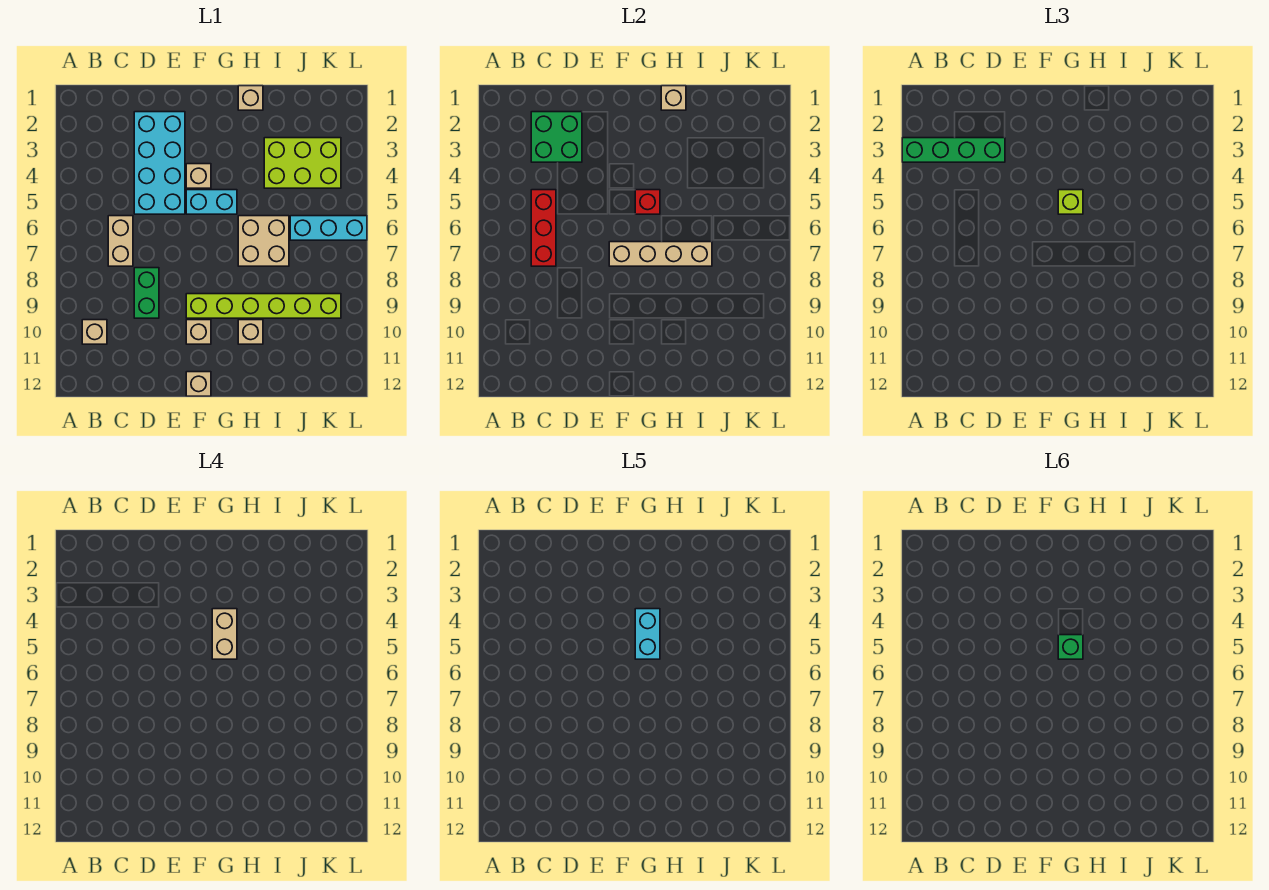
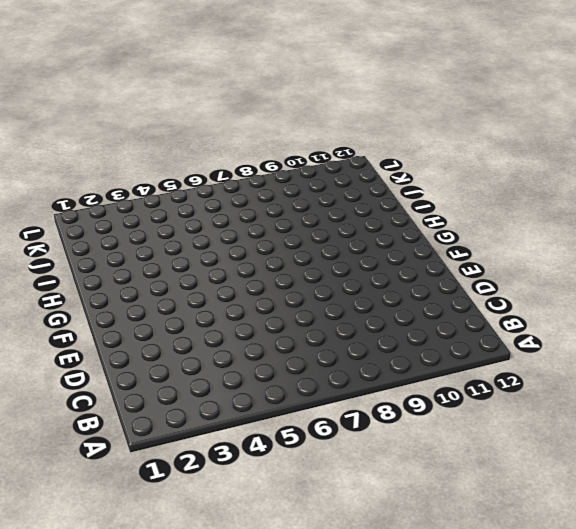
none -> tan brick B10 level 1
none -> tan brick C6:C7 level 1
none -> cyan brick D2:E5 level 1

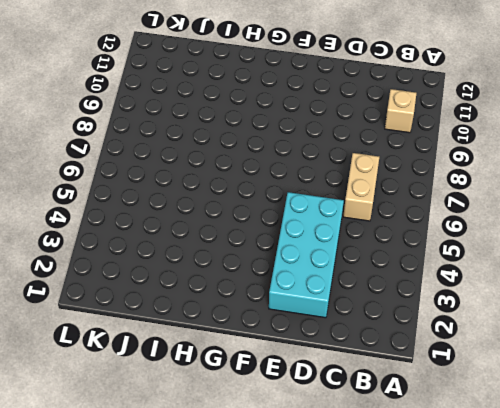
none -> green brick D8:D9 level 1
none -> tan brick F4 level 1
none -> cyan brick F5:G5 level 1

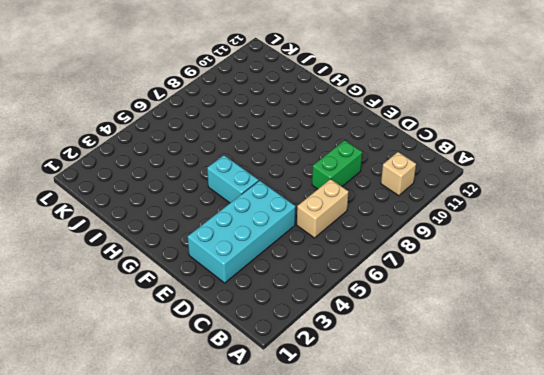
none -> tan brick F4 level 1
none -> lime brick F9:K9 level 1
none -> tan brick F10 level 1

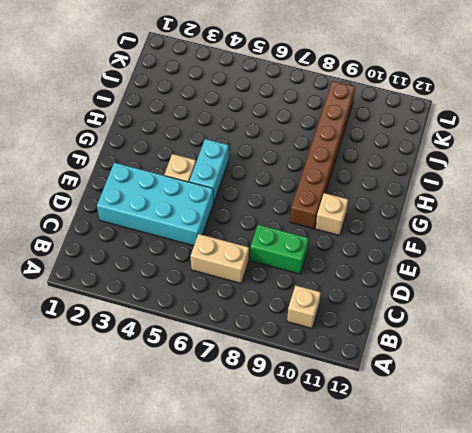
brown brick F9:K9 level 1 -> lime brick F9:K9 level 1
none -> tan brick F12 level 1
none -> tan brick H1 level 1
none -> tan brick H6:I7 level 1

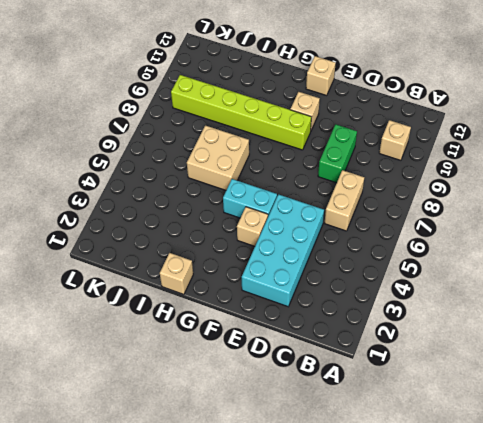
none -> tan brick H10 level 1
none -> lime brick I3:K4 level 1
none -> cyan brick J6:L6 level 1

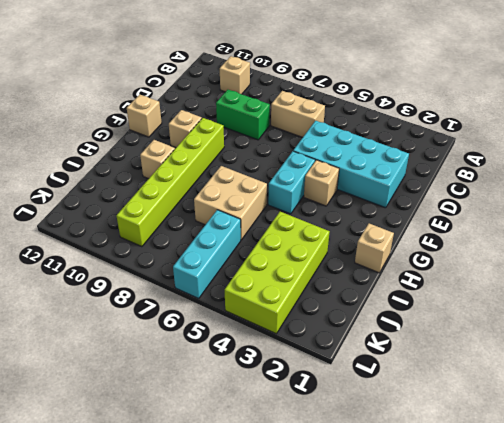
lime brick I3:L4 level 1 -> lime brick I3:K4 level 1
none -> green brick C2:D3 level 2
none -> red brick C5:C7 level 2
none -> tan brick F7:I7 level 2

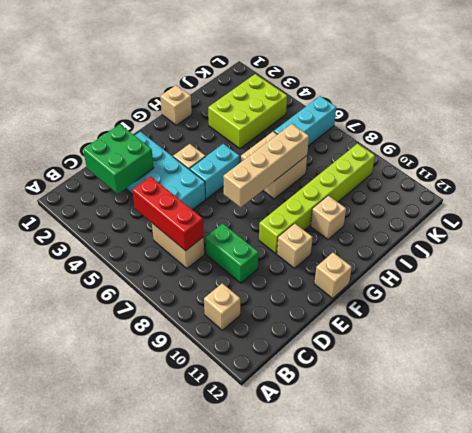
none -> red brick G5 level 2
none -> tan brick H1 level 2
none -> green brick A3:D3 level 3

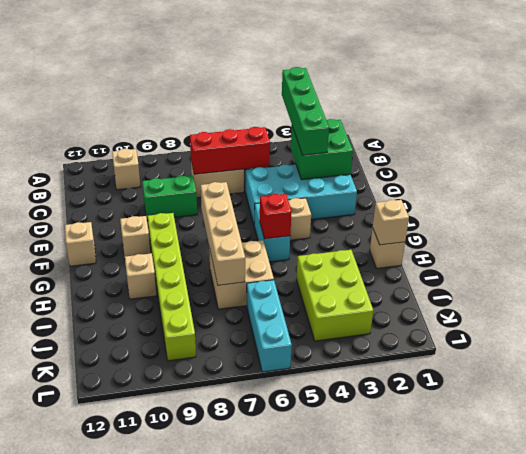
none -> lime brick G5 level 3
none -> tan brick G4:G5 level 4
none -> cyan brick G4:G5 level 5

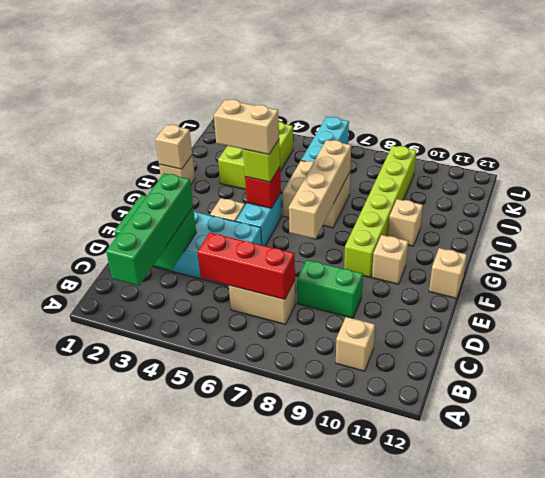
none -> cyan brick G4:G5 level 5
none -> green brick G5 level 6

